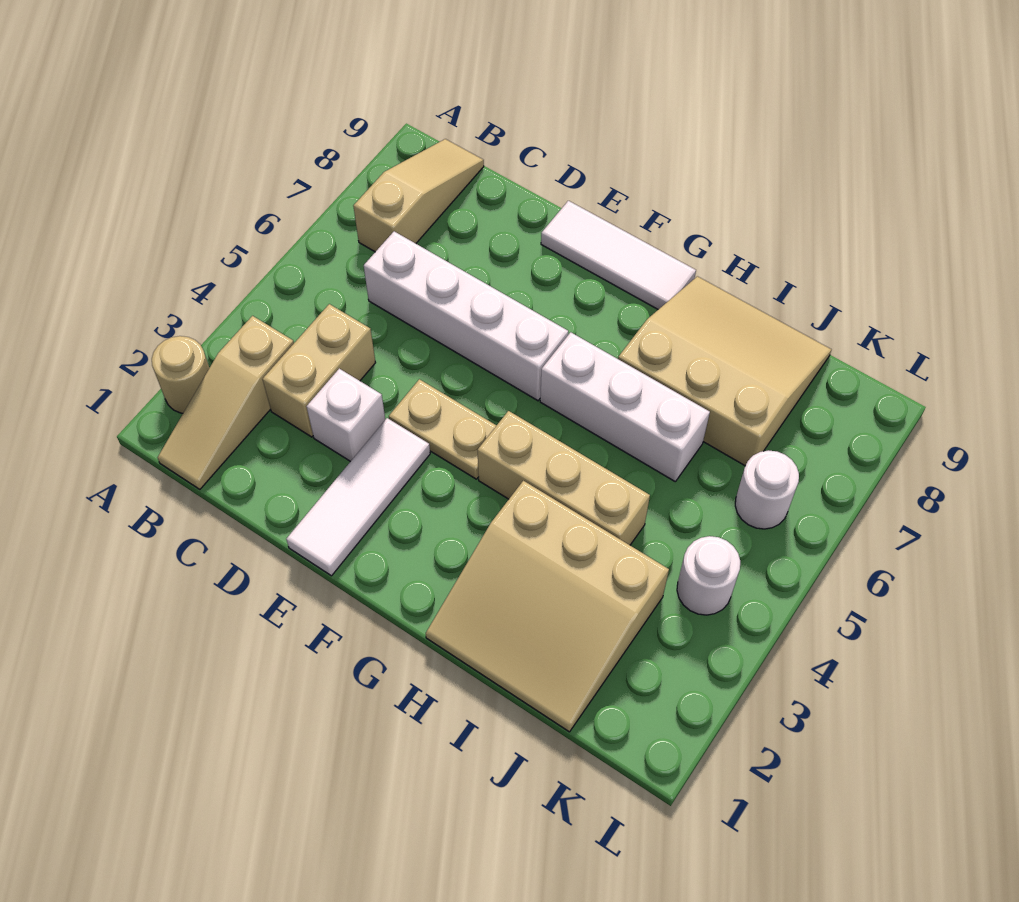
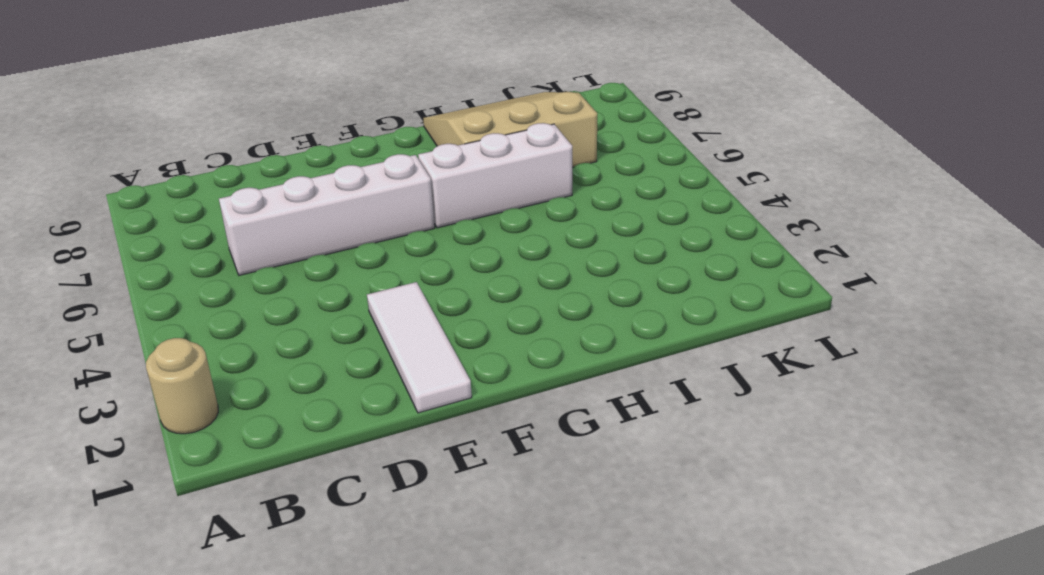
none -> tan slope B1:B3 level 1 top 3
none -> tan slope B7:B9 level 1 top 7
none -> tan brick C3:C4 level 1

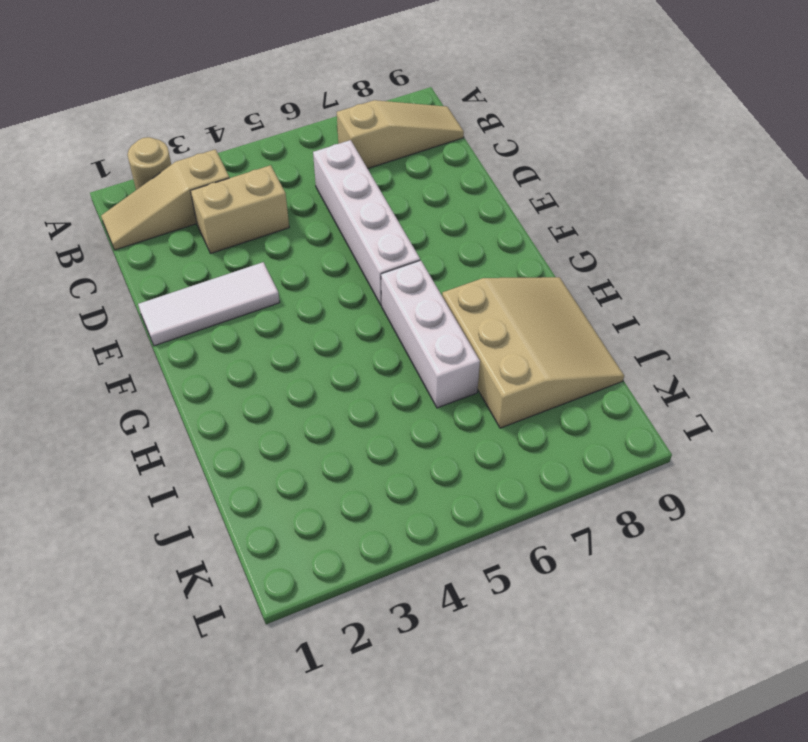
none -> white brick D3 level 1
none -> tan plate E4:F4 level 1
none -> white tile E9:G9 level 1

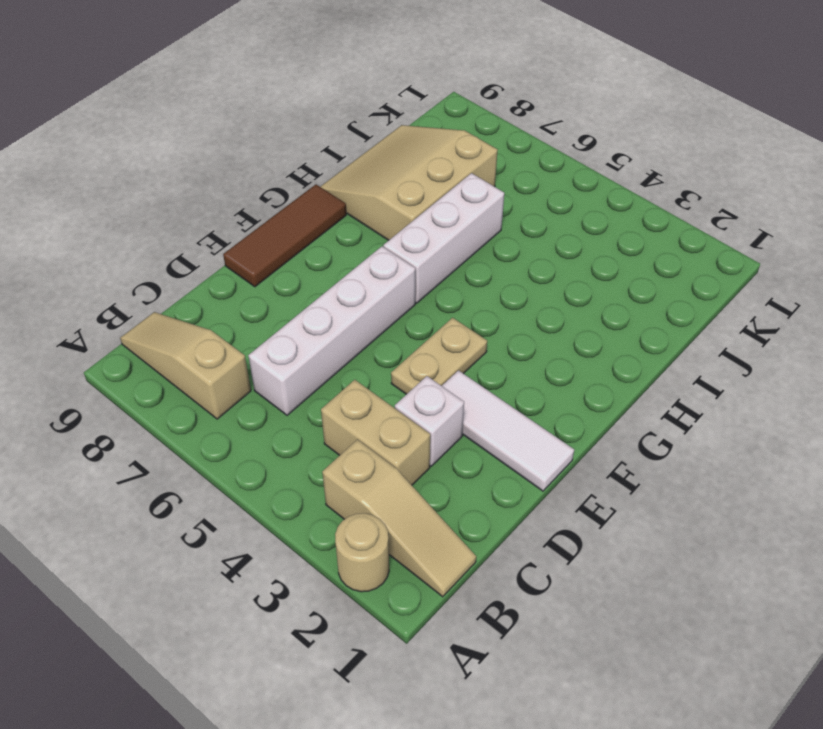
brown tile E9:G9 level 1 -> white tile E9:G9 level 1
none -> tan brick G4:I4 level 1
none -> tan slope H1:J3 level 1 top 3
none -> white round brick K4 level 1

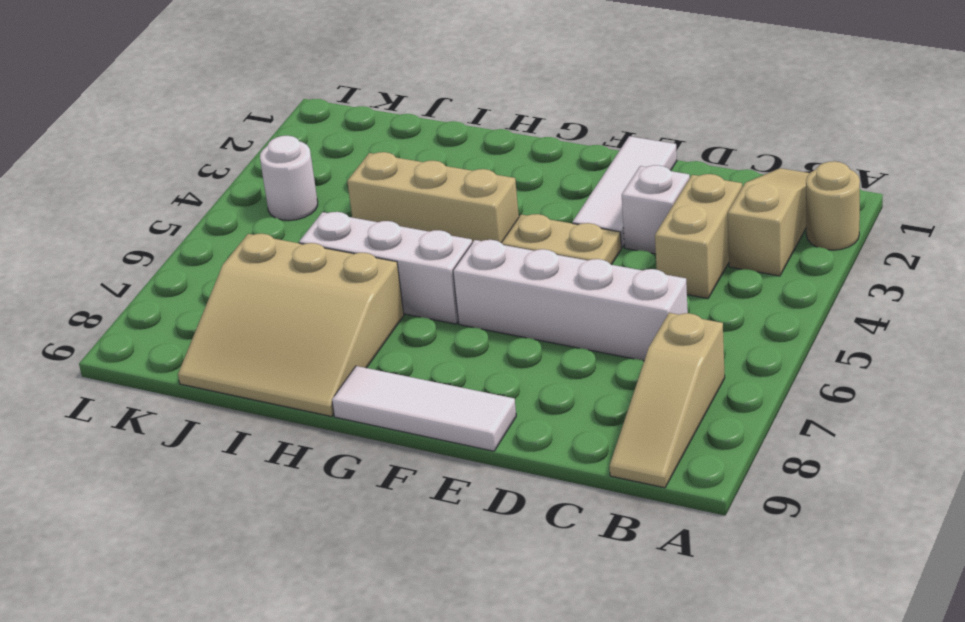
none -> tan slope H1:J3 level 1 top 3
none -> white round brick K6 level 1

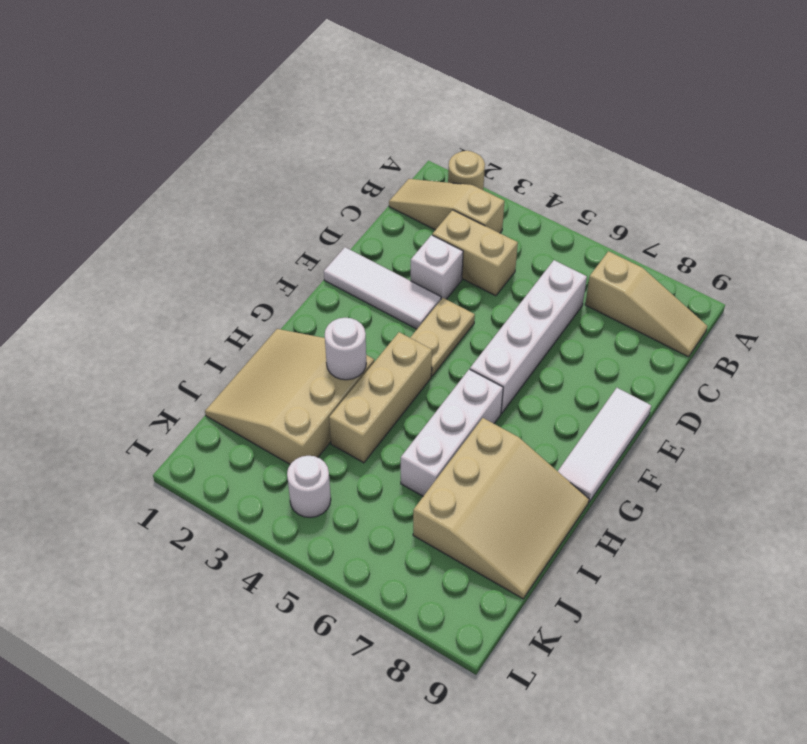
white round brick H3 level 2 -> white round brick K6 level 1

